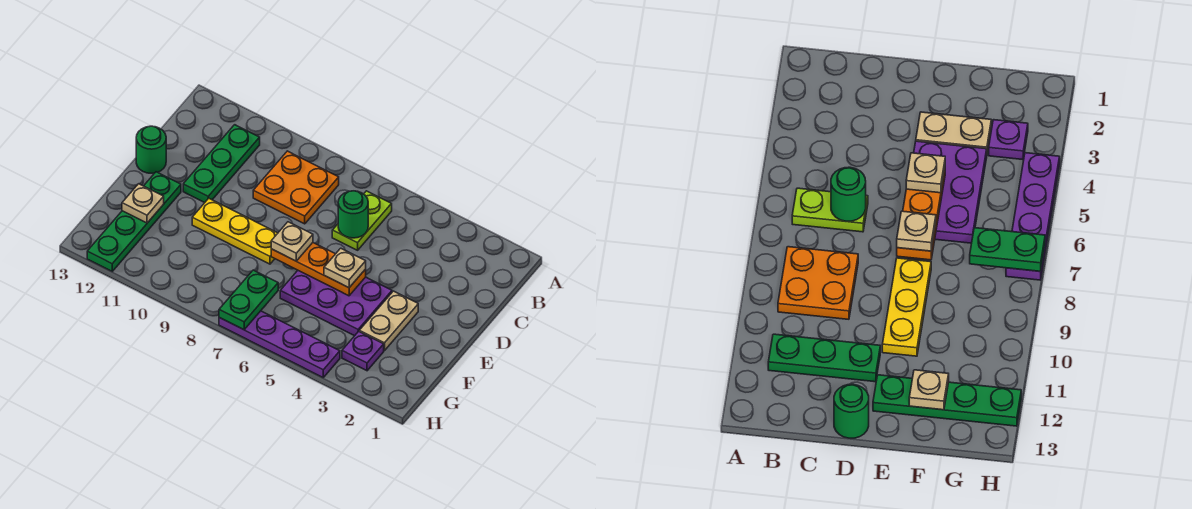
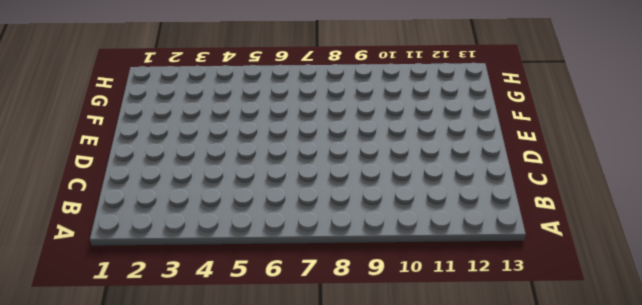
none -> lime plate B6:C6 level 1
none -> orange plate B8:C9 level 1
none -> green plate B11:D11 level 1

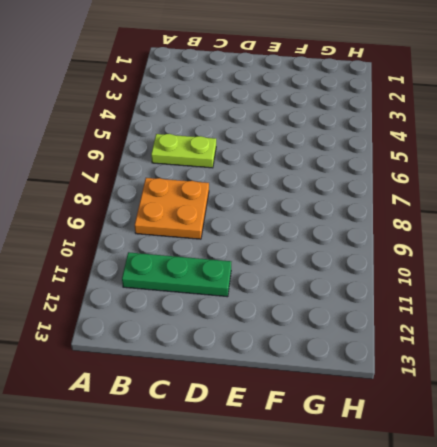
none -> green round brick D13 level 1
none -> tan plate E3:F3 level 1
none -> purple plate E4:F6 level 1

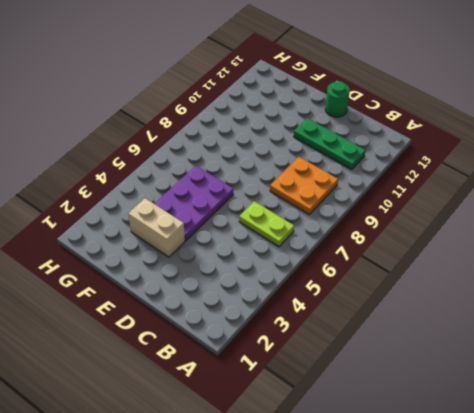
tan brick E3:F3 level 1 -> tan plate E3:F3 level 1
none -> yellow plate E8:E10 level 1
none -> green plate E12:H12 level 1
none -> purple plate G3 level 1

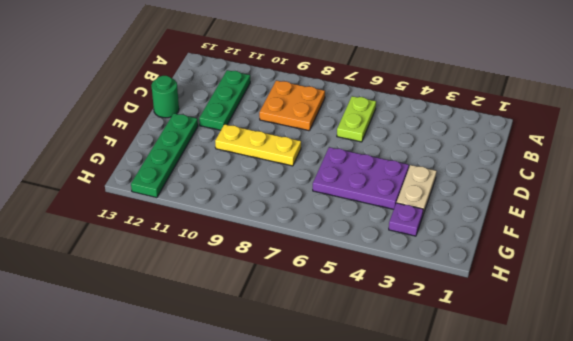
none -> purple plate H4:H7 level 1
none -> green round brick C6 level 2
none -> orange plate E5:E7 level 2

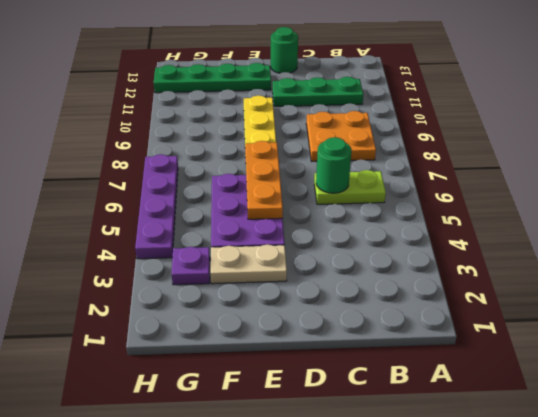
none -> tan plate F12 level 2
none -> green plate G7:H7 level 2
none -> tan plate E5 level 3

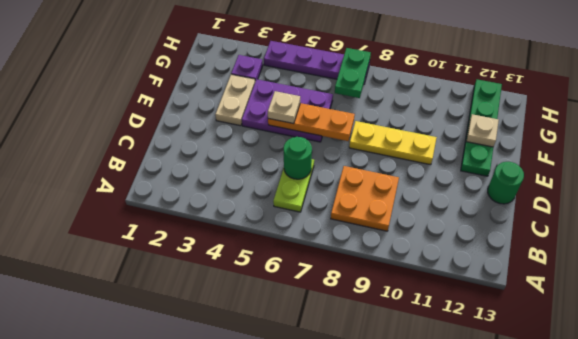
none -> green plate B11:D11 level 1
none -> tan plate E7 level 3

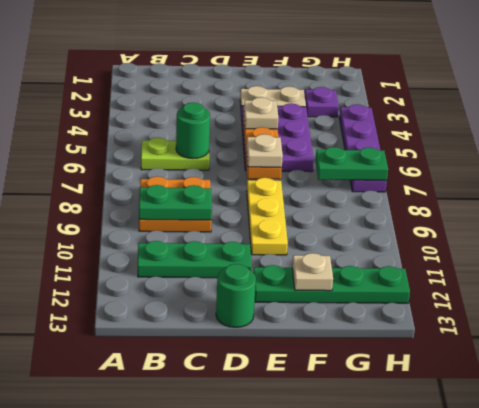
green plate B9:C9 level 2 -> none

